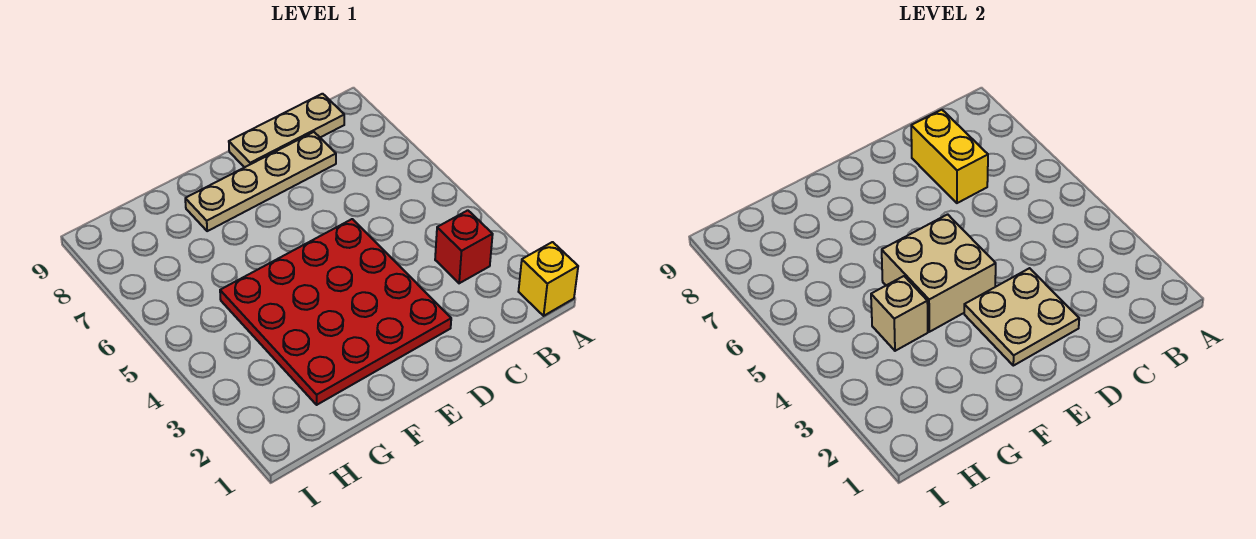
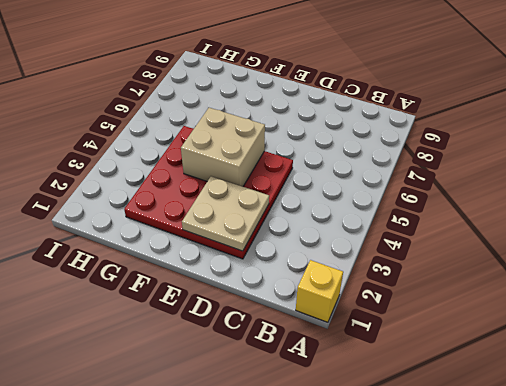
none -> red brick B3 level 1
none -> tan plate B9:D9 level 1

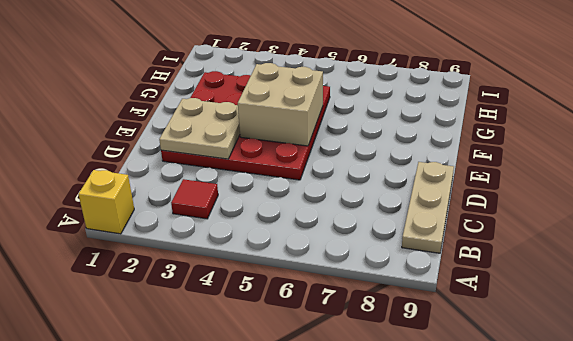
red tile B3 level 1 -> red brick B3 level 1
none -> tan plate C8:F8 level 1
none -> yellow brick C7:C8 level 2

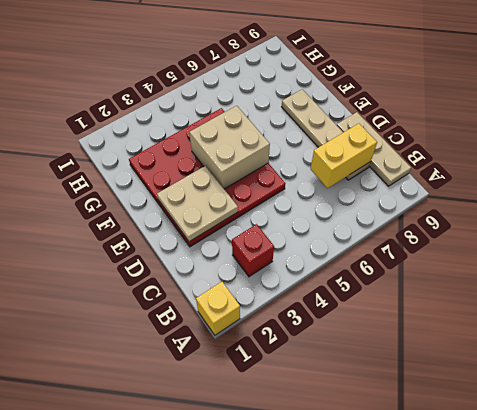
none -> tan brick G4 level 2

